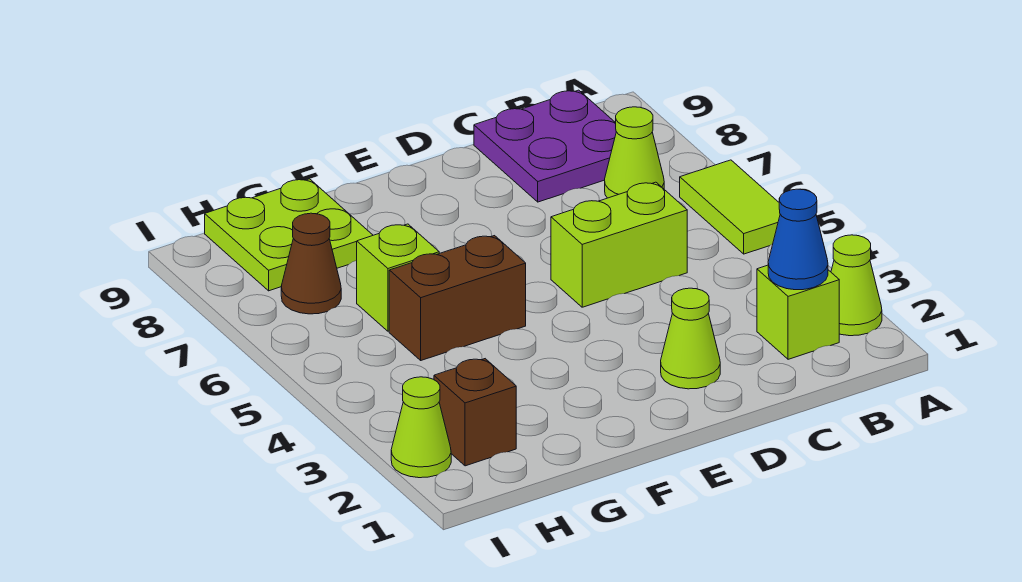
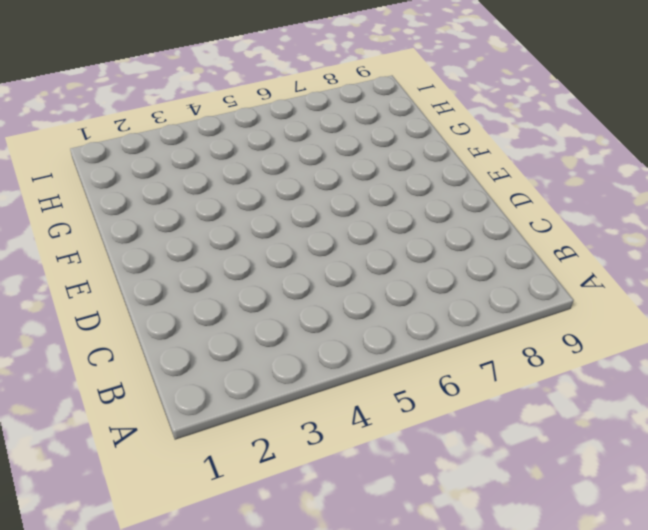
none -> lime cone A2 level 1
none -> lime tile A5:A6 level 1
none -> lime brick B2 level 1

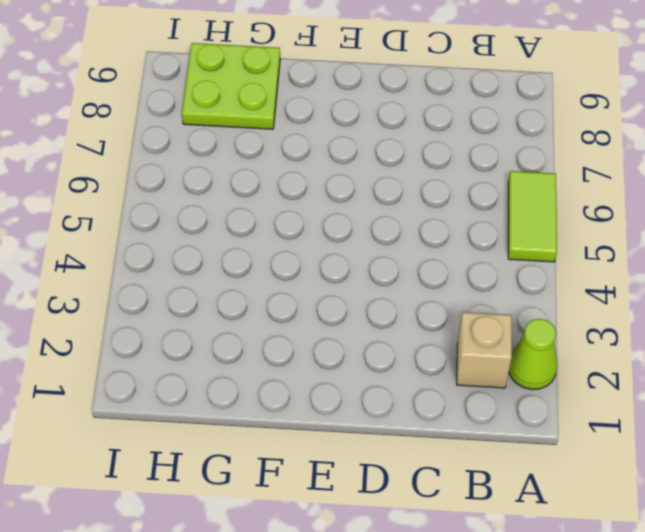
tan brick B2 level 1 -> lime brick B2 level 1
none -> lime cone B7 level 1
none -> purple plate B8:C9 level 1
none -> lime brick C5:D5 level 1

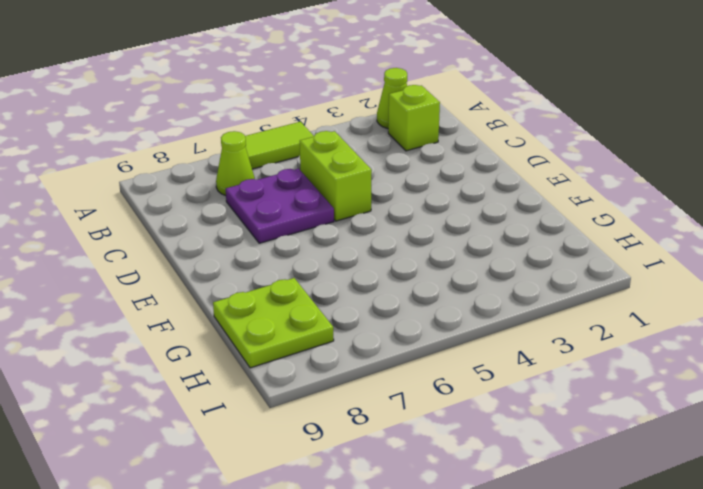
purple plate C6:D7 level 1 -> purple plate B8:C9 level 1
none -> lime cone D2 level 1
none -> brown brick F5:G5 level 1
none -> lime brick G6 level 1

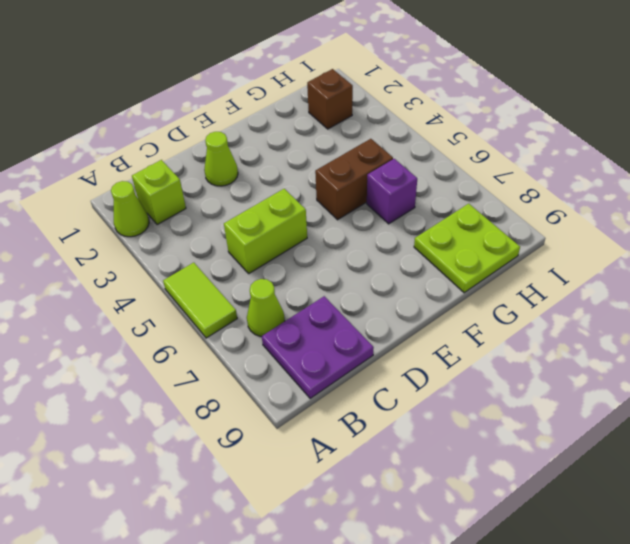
purple brick G6 level 1 -> lime brick G6 level 1
none -> brown cone H7 level 1
none -> lime cone I2 level 1
none -> blue cone B2 level 2

